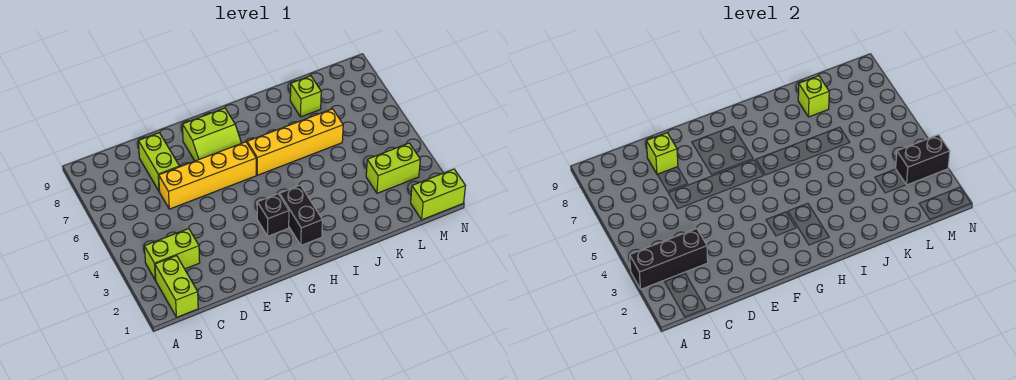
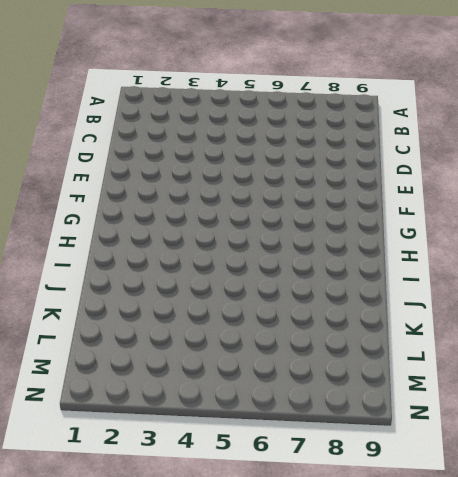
none -> lime brick B1:B2 level 1
none -> lime brick B3:C3 level 1
none -> yellow brick D6:G6 level 1

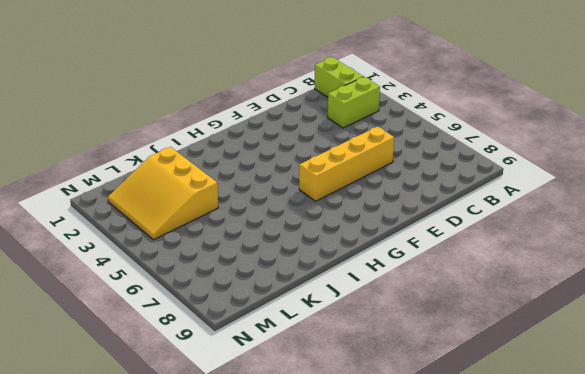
yellow slope K2:M4 level 1 top K -> lime brick L3:M3 level 1
none -> lime brick D7:D8 level 1
none -> lime slope F7:G8 level 1 top 8
none -> black brick G3 level 1

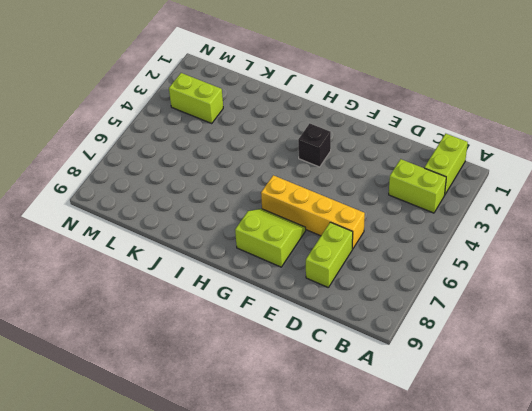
none -> black brick H2:H3 level 1
none -> yellow brick H6:K6 level 1
none -> lime brick K8 level 1

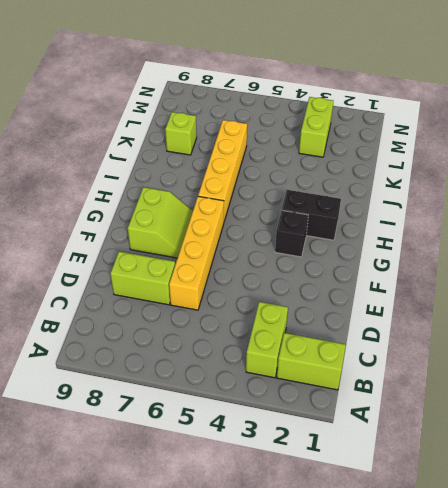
none -> lime brick M1:N1 level 1
none -> black brick A3:C3 level 2
none -> lime brick D8 level 2

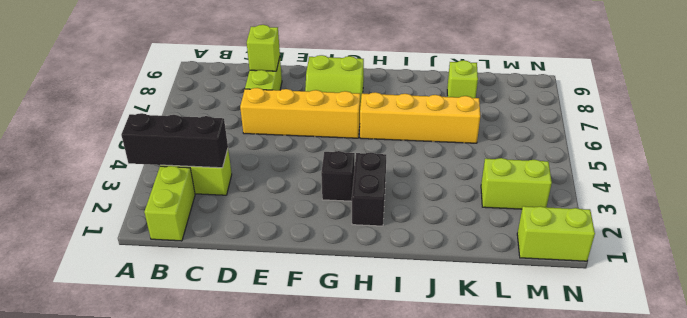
none -> lime brick K8 level 2
none -> black brick M3:N3 level 2

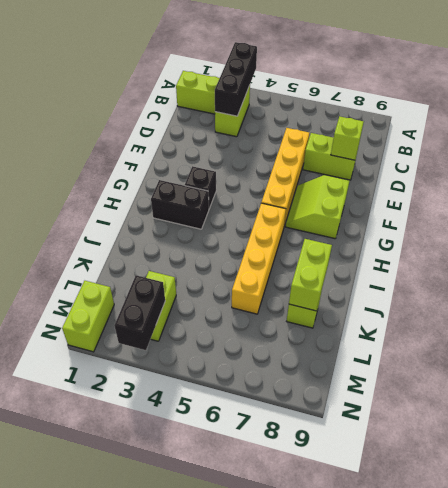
lime brick J8:K8 level 2 -> lime brick K8 level 2

